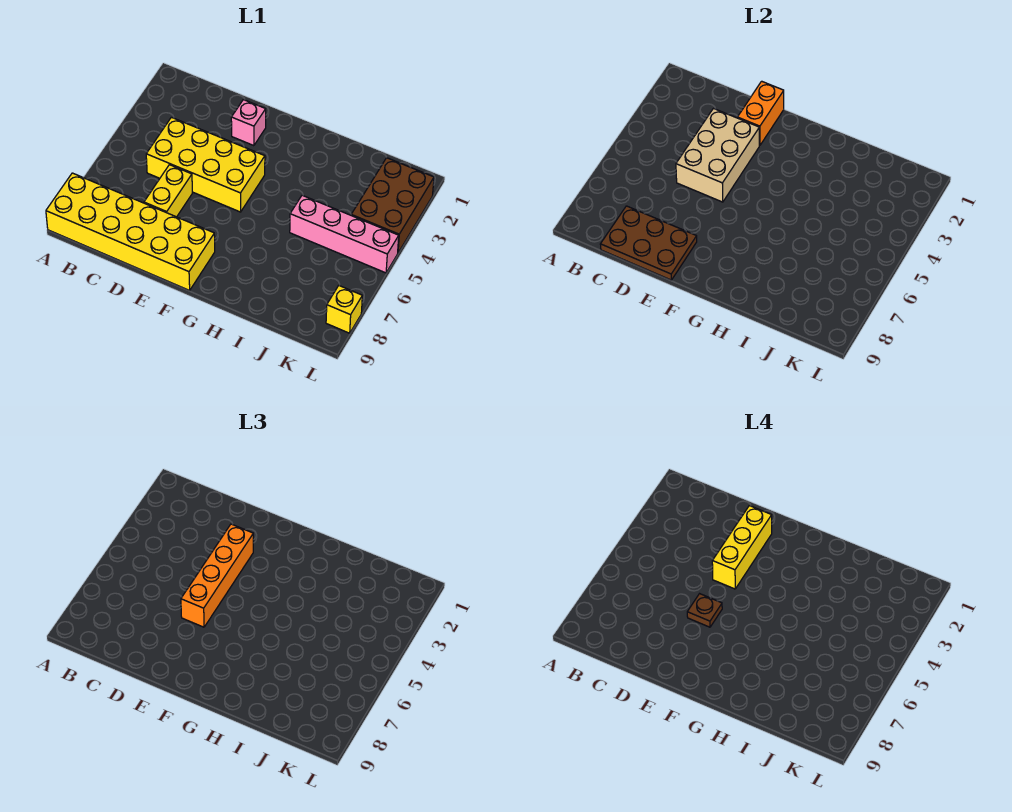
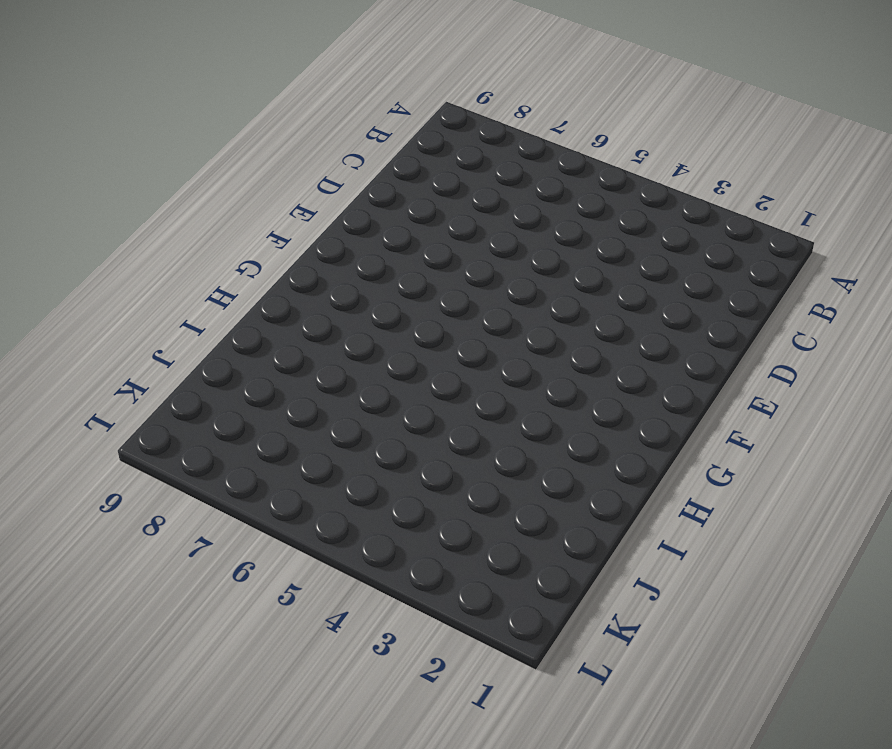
none -> yellow brick A8:F9 level 1
none -> yellow brick C4:F5 level 1
none -> yellow brick D6:D7 level 1

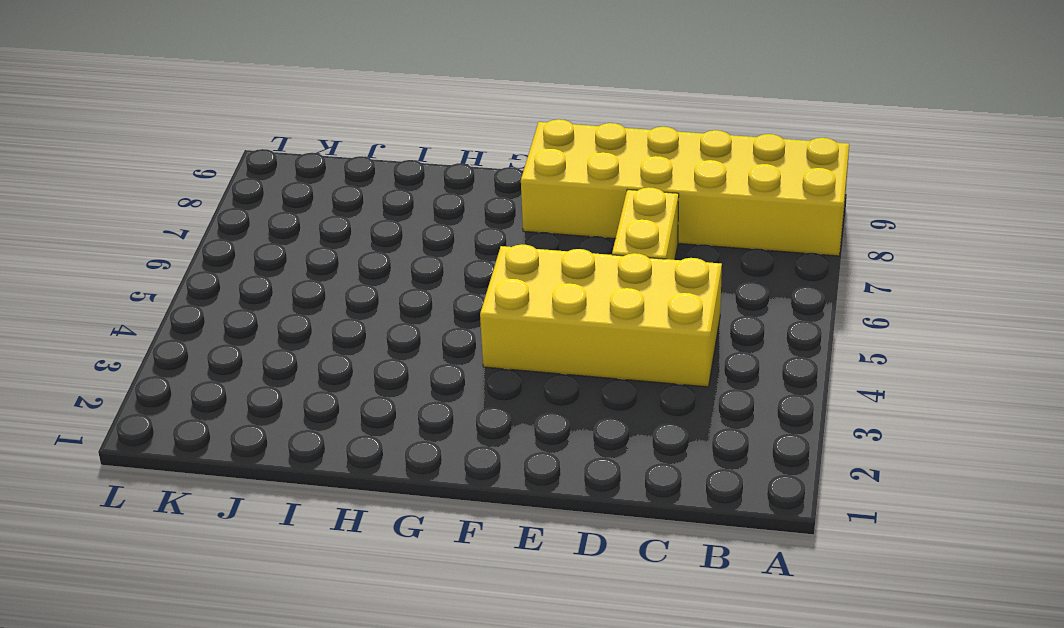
none -> pink brick E2 level 1
none -> pink brick I5:L5 level 1
none -> brown brick K2:L4 level 1

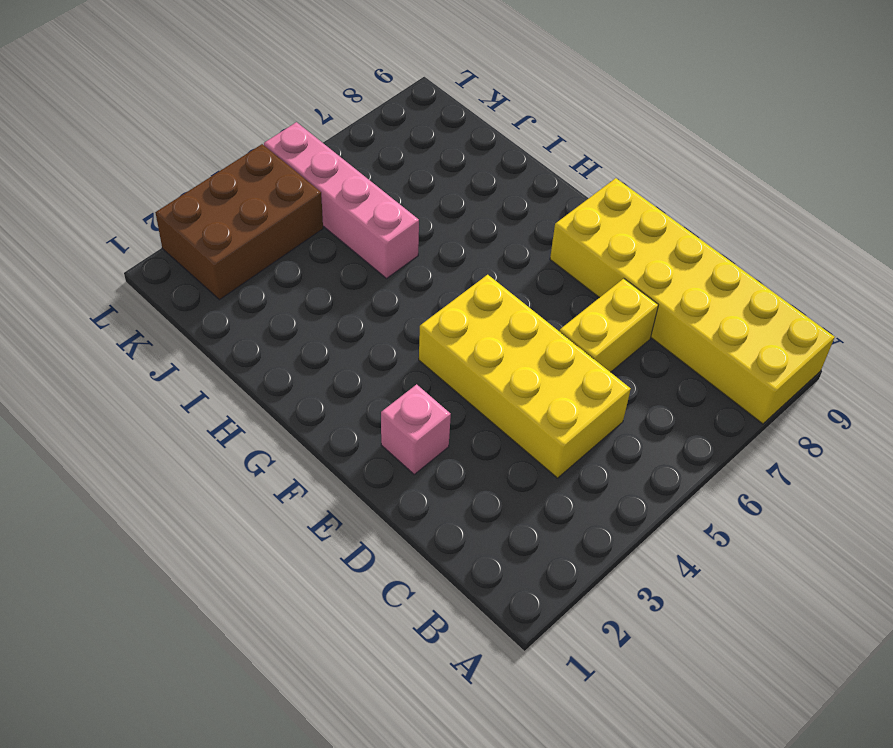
none -> yellow brick L8 level 1
none -> brown plate C8:E9 level 2
none -> tan brick D3:E5 level 2

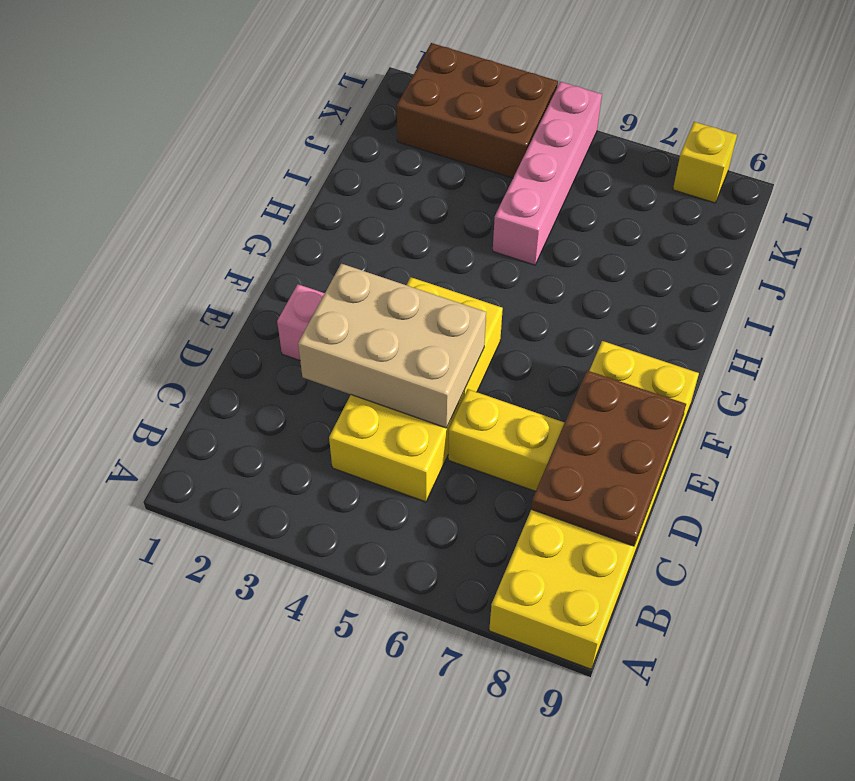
none -> orange brick E1:E2 level 2
none -> orange brick E3:E6 level 3
none -> yellow brick E2:E4 level 4

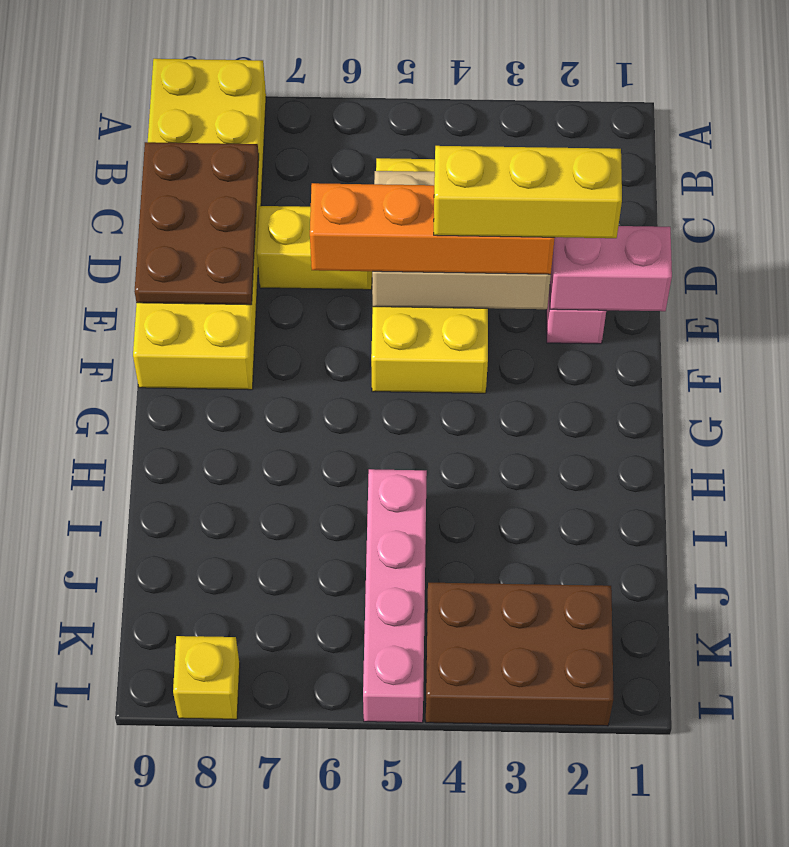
pink brick E1:E2 level 2 -> orange brick E1:E2 level 2
none -> brown plate E6 level 4

